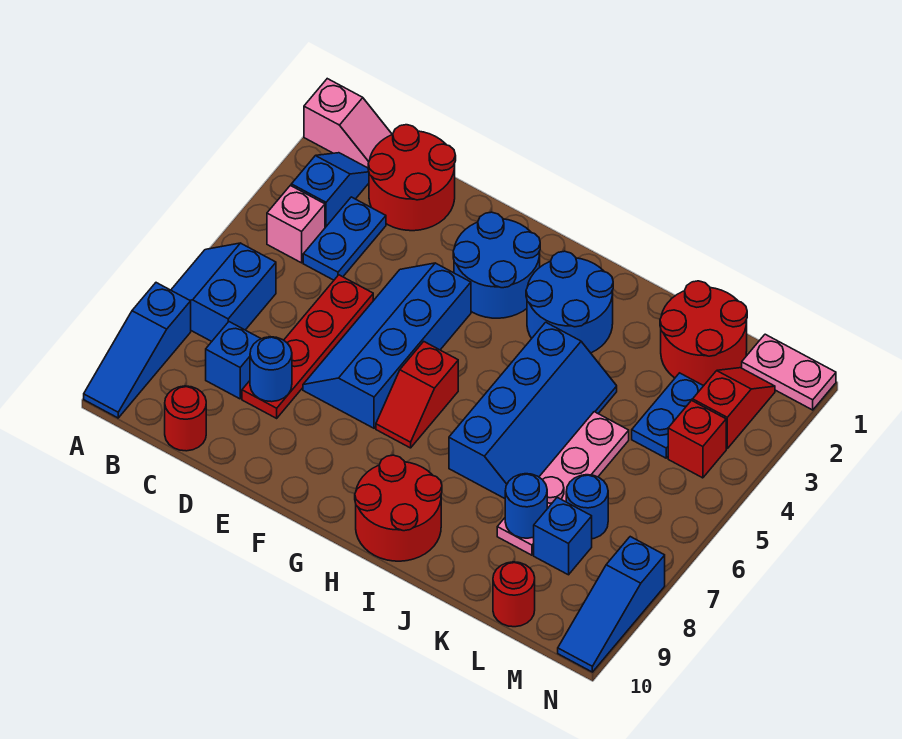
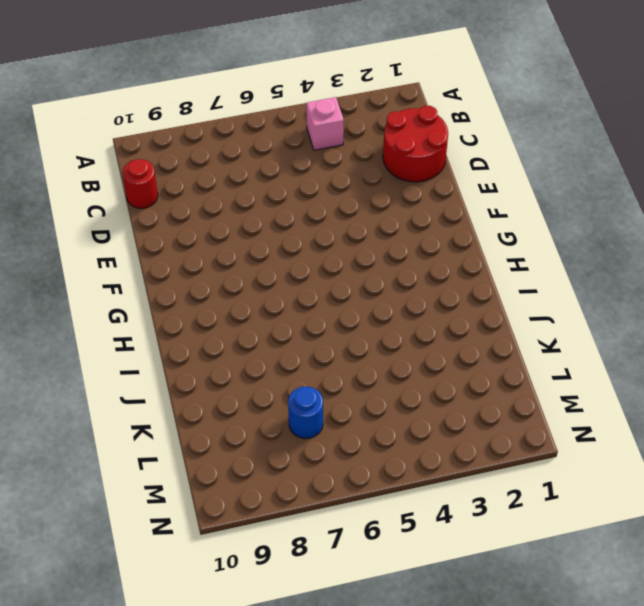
none -> pink slope A1:B1 level 1 top A
none -> blue slope A6:B7 level 1 top B
none -> blue slope A8:A10 level 1 top 8

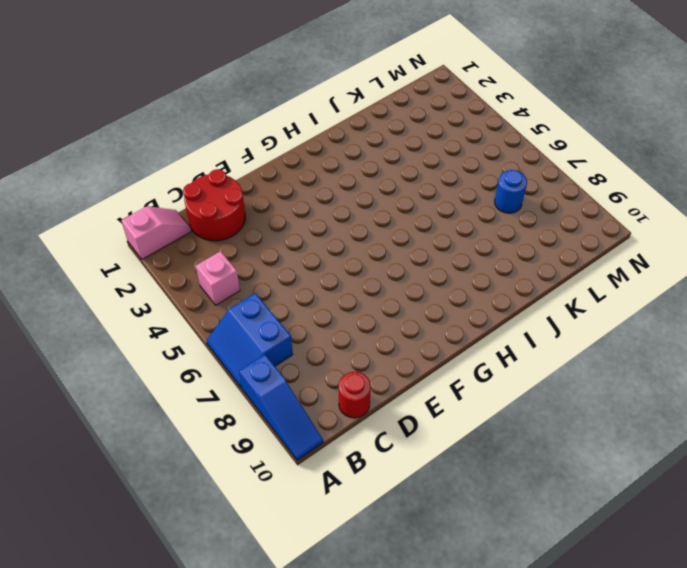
none -> blue slope B2:B3 level 1 top 3
none -> blue plate C3:C4 level 1
none -> blue brick C8 level 1

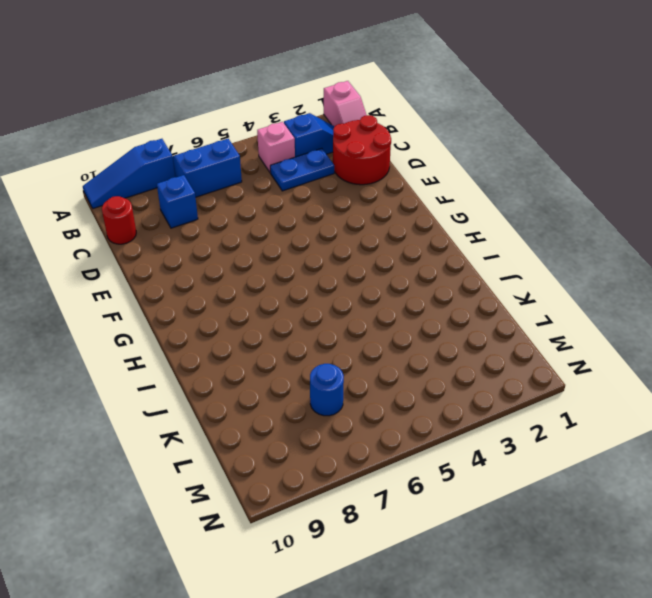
none -> red plate D5:D8 level 1
none -> blue slope E4:F7 level 1 top F
none -> blue round brick F2:G3 level 1

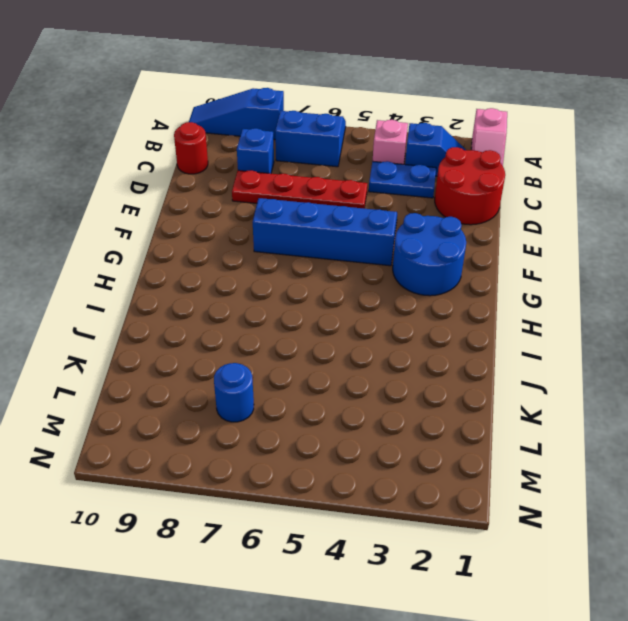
none -> red slope G6:G7 level 1 top 6
none -> blue round brick H2:I3 level 1
none -> red round brick H9:I10 level 1

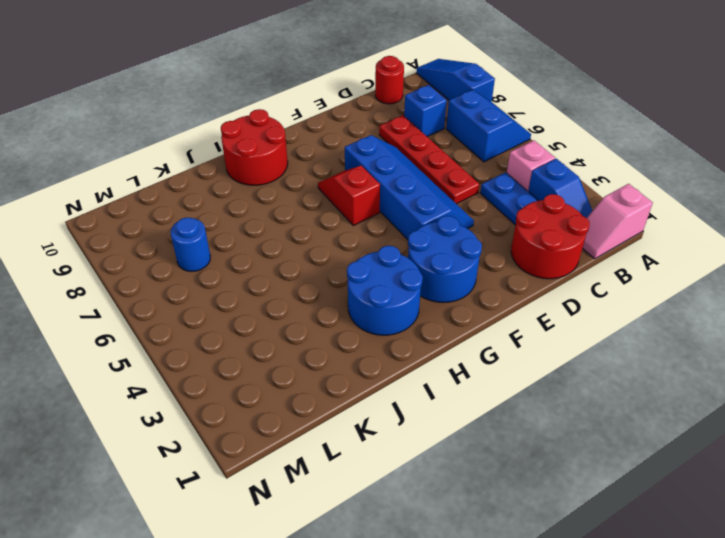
none -> blue slope I4:J7 level 1 top I
none -> red round brick K1:L2 level 1
none -> pink plate K5:K8 level 1

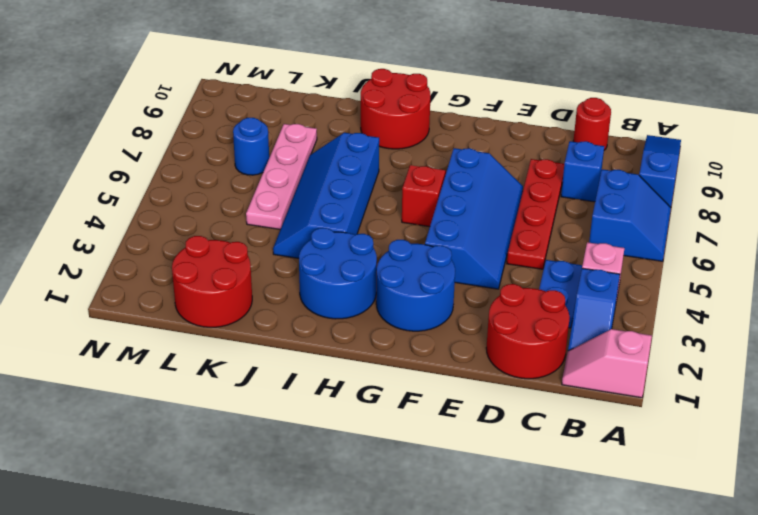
none -> blue plate L3:L4 level 1
none -> blue brick L8 level 1
none -> red round brick L10 level 1

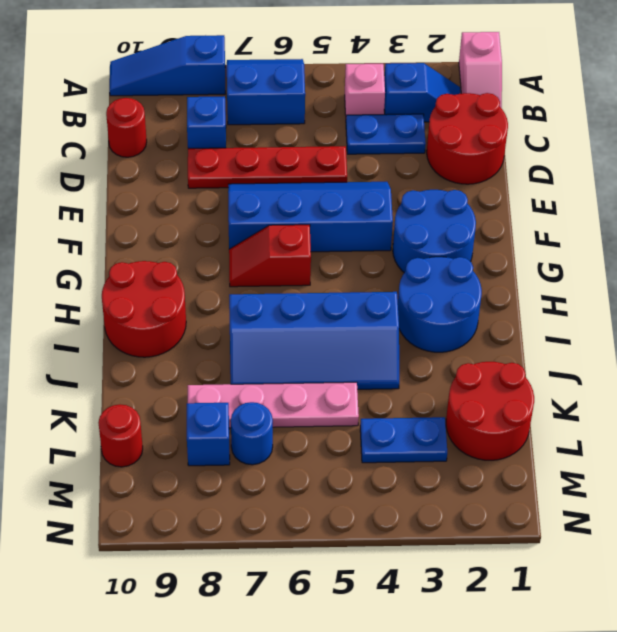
none -> pink plate M1:N1 level 1
none -> red slope M2:M3 level 1 top 3
none -> red brick M4 level 1

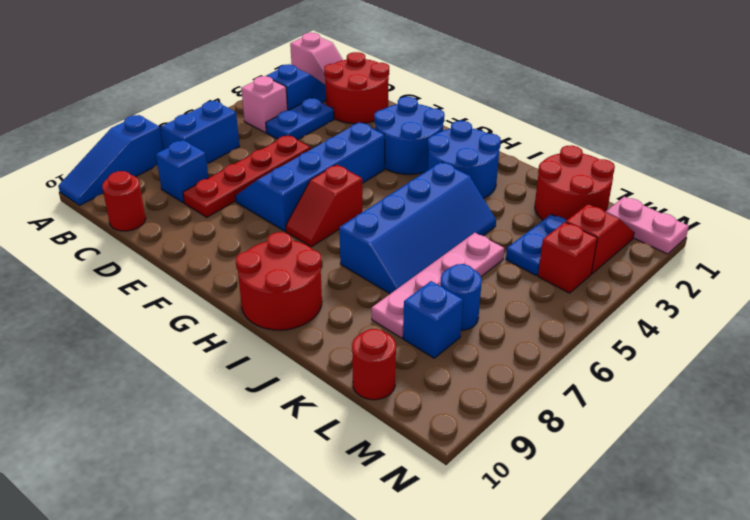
none -> blue slope N8:N10 level 1 top 8
none -> blue round brick D8 level 2
none -> blue round brick K8 level 2

